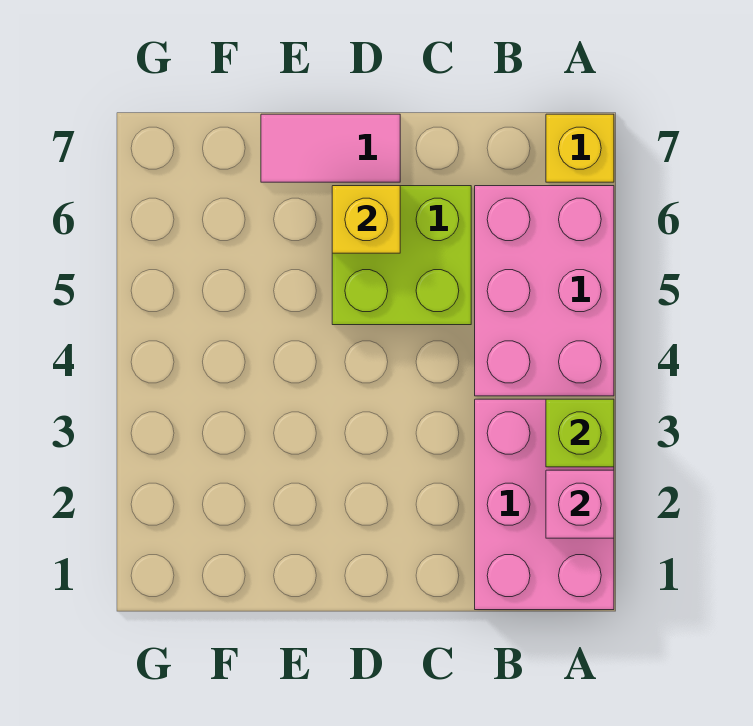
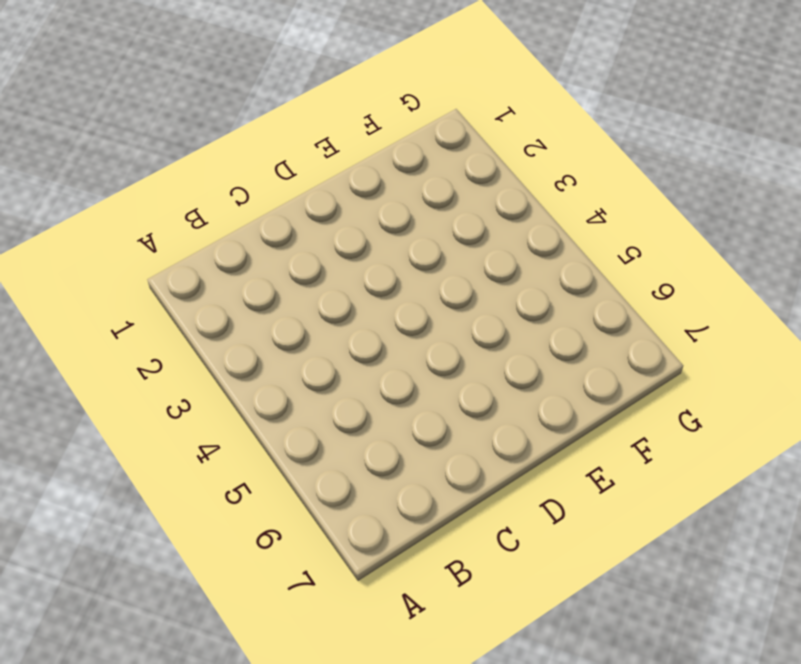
none -> pink brick A1:B3 level 1
none -> pink brick A4:B6 level 1

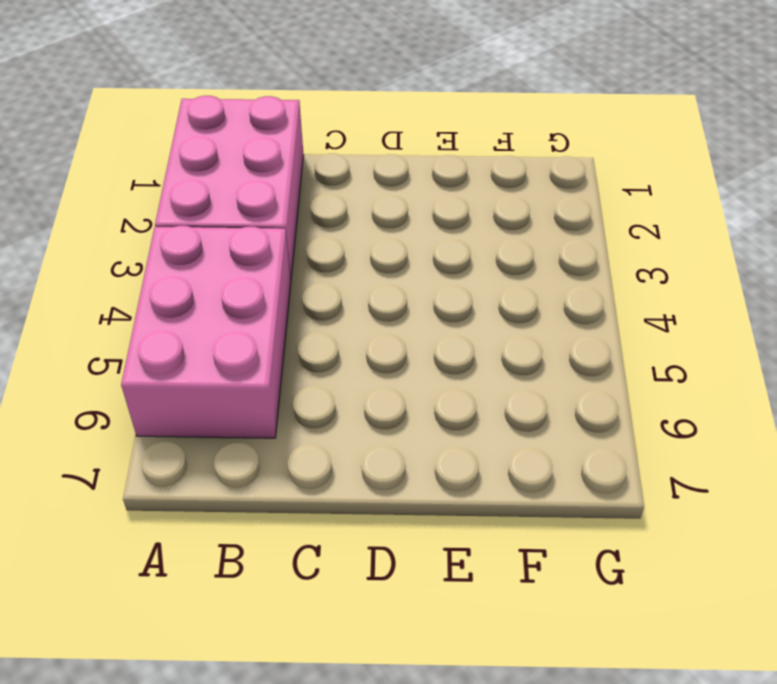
none -> yellow brick A7 level 1
none -> lime brick C5:D6 level 1

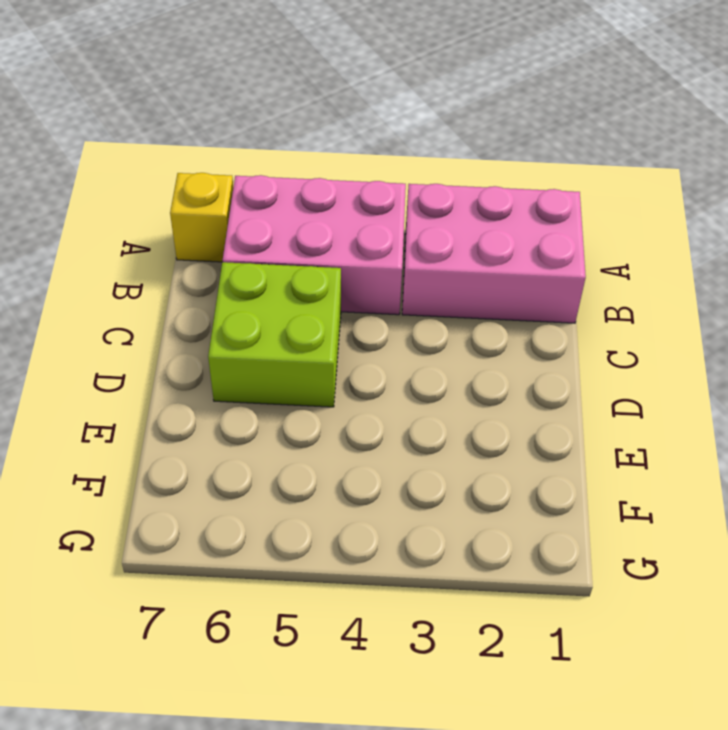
none -> pink tile D7:E7 level 1
none -> pink brick A2 level 2

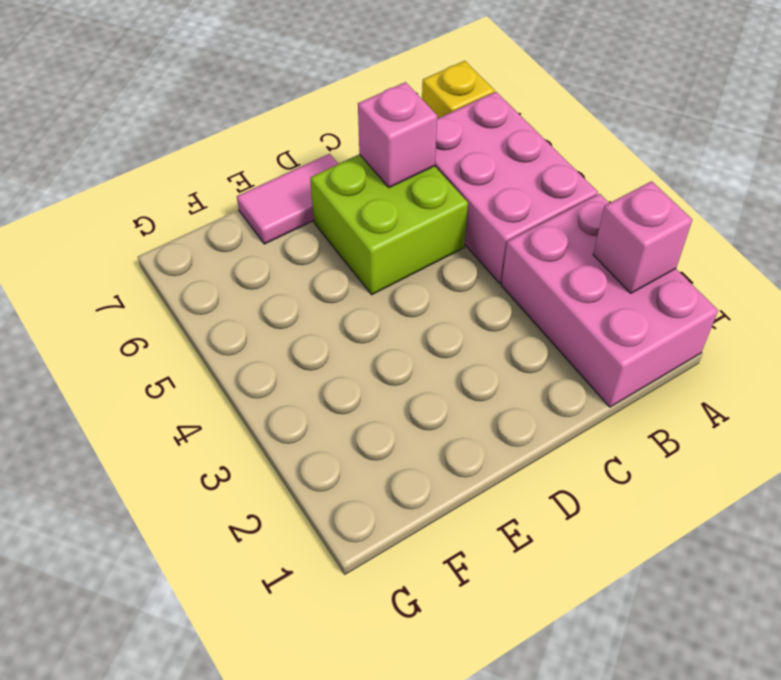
pink brick C6 level 2 -> none
none -> lime brick A3 level 2
none -> yellow brick D6 level 2

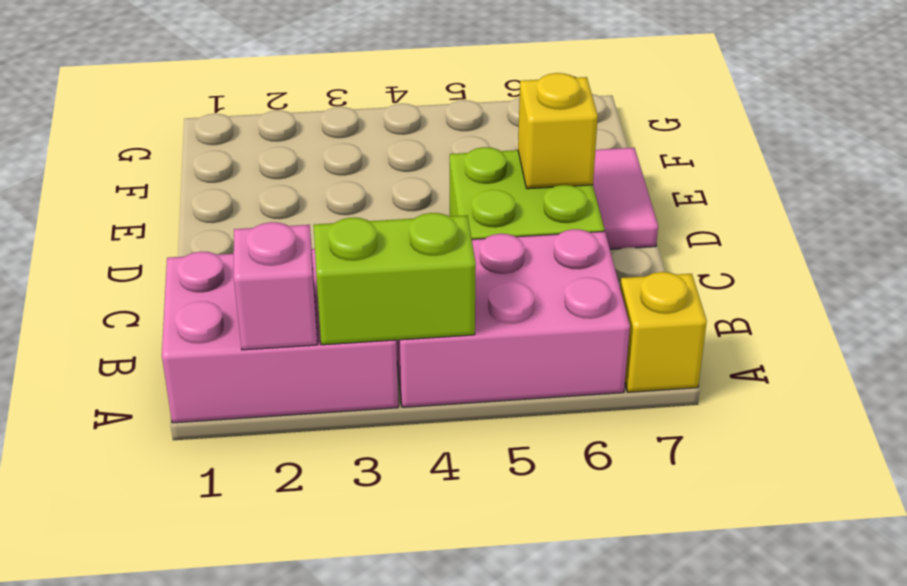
lime brick A3:A4 level 2 -> lime brick A3 level 2

